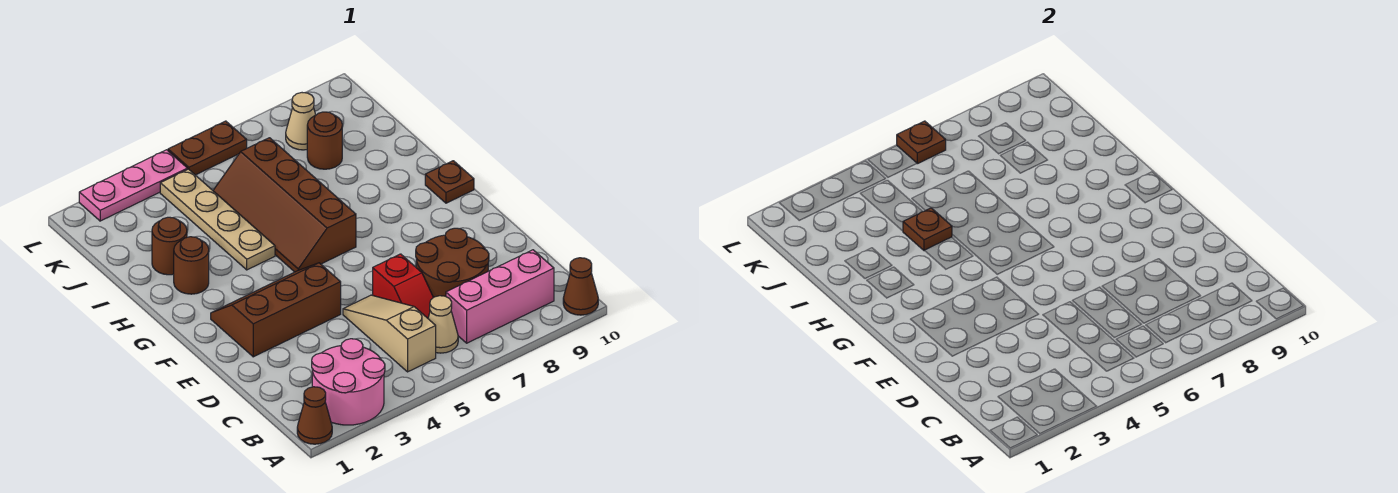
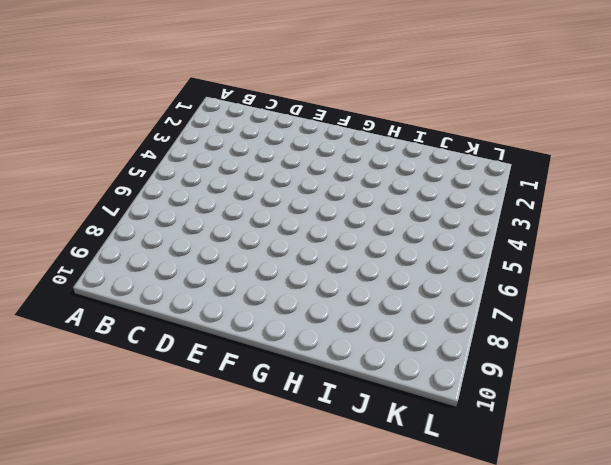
none -> brown cone A1 level 1
none -> pink round brick A2:B3 level 1
none -> brown cone A10 level 1

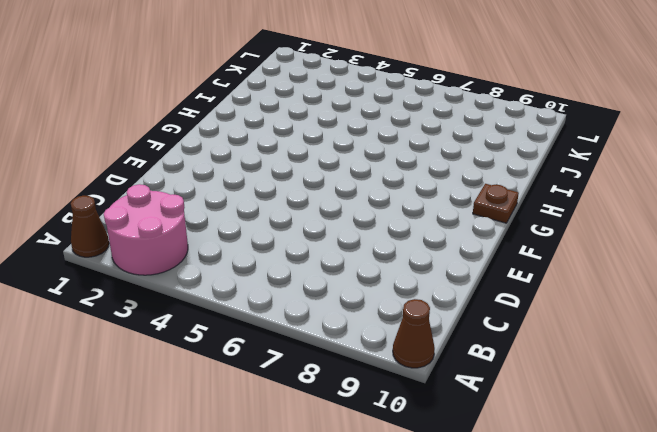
none -> tan slope B5:D5 level 1 top B
none -> tan cone B6 level 1
none -> pink brick B7:B9 level 1

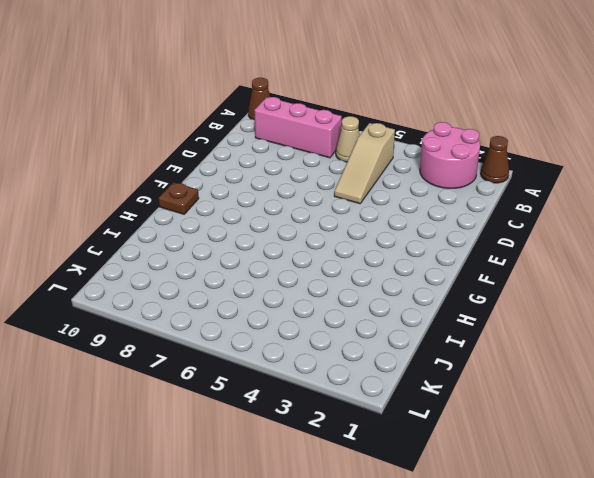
none -> red slope C6:D6 level 1 top D
none -> brown round brick C7:D8 level 1
none -> brown slope E2:F4 level 1 top E

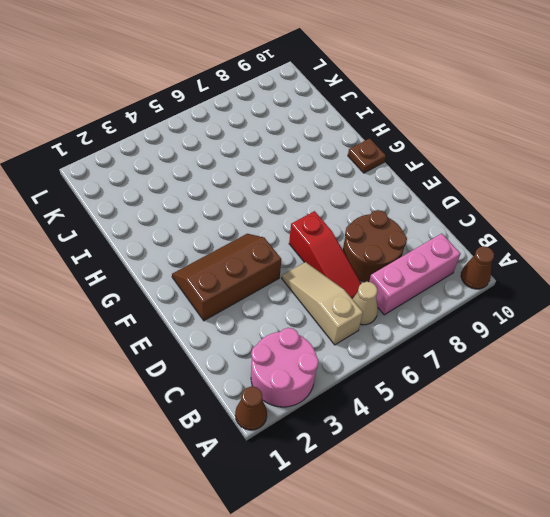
red slope C6:E6 level 1 top E -> red slope C6:D6 level 1 top D
none -> brown slope G5:J6 level 1 top 6
none -> brown round brick H2 level 1
none -> tan plate H4:K4 level 1

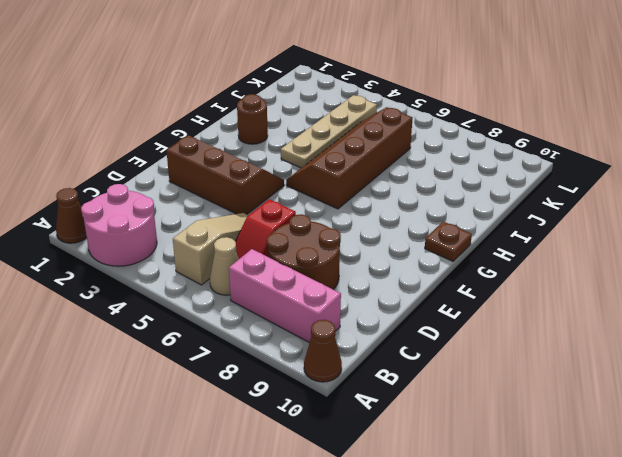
none -> brown round brick I2 level 1
none -> brown round brick J8 level 1
none -> tan cone K8 level 1

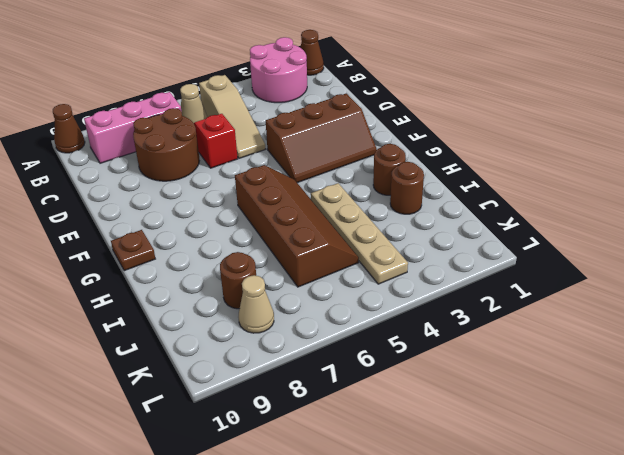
none -> pink plate L2:L4 level 1
none -> brown plate L5:L6 level 1
none -> brown plate I4 level 2

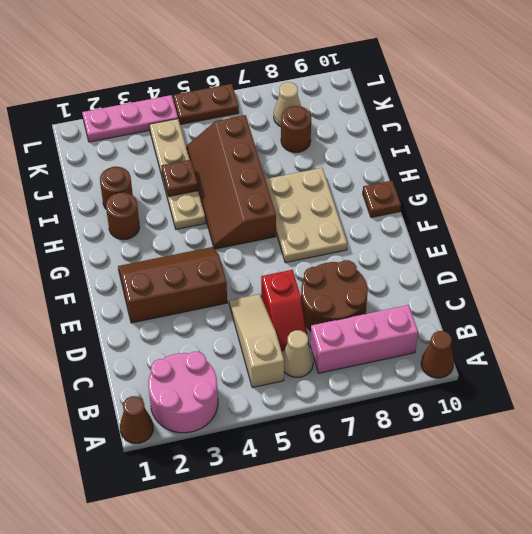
tan plate F7:H8 level 1 -> none
none -> brown plate L6 level 2

